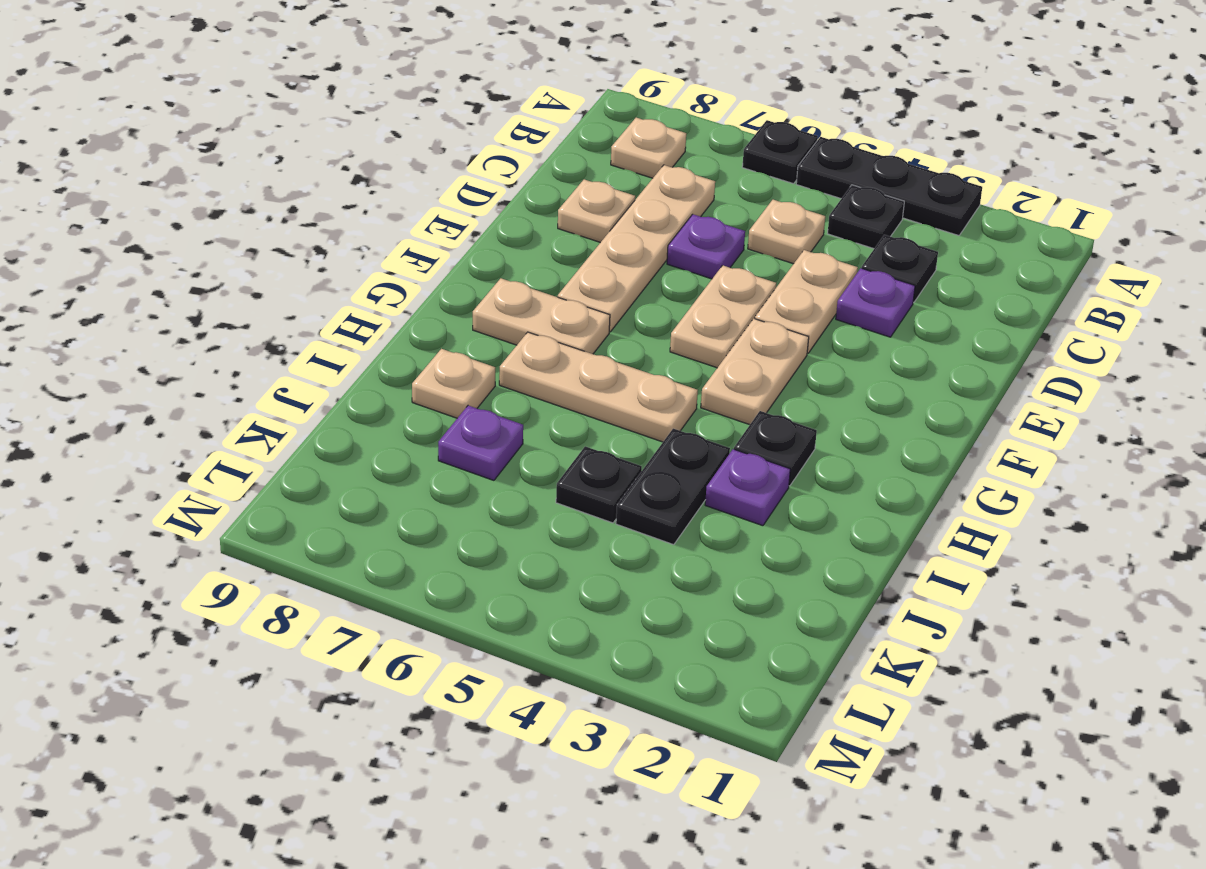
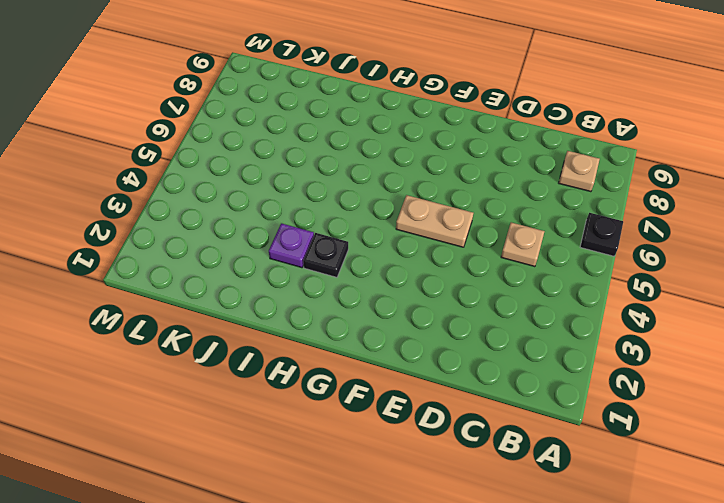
none -> black plate A3:A5 level 1
none -> black plate B4 level 1
none -> black plate C3 level 1

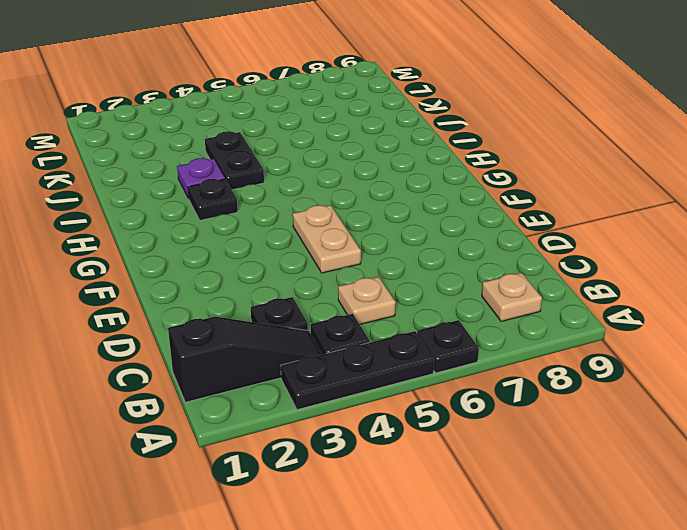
black slope B1:B3 level 1 top 1 -> none
none -> tan plate C7:F7 level 1
none -> purple plate D3 level 1
none -> tan plate D4:E4 level 1

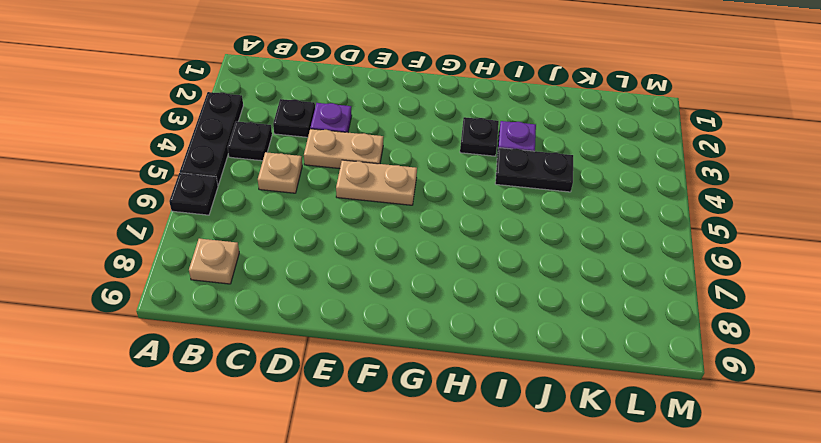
none -> tan plate C7:F7 level 1
none -> purple plate D6 level 1
none -> tan plate D8 level 1

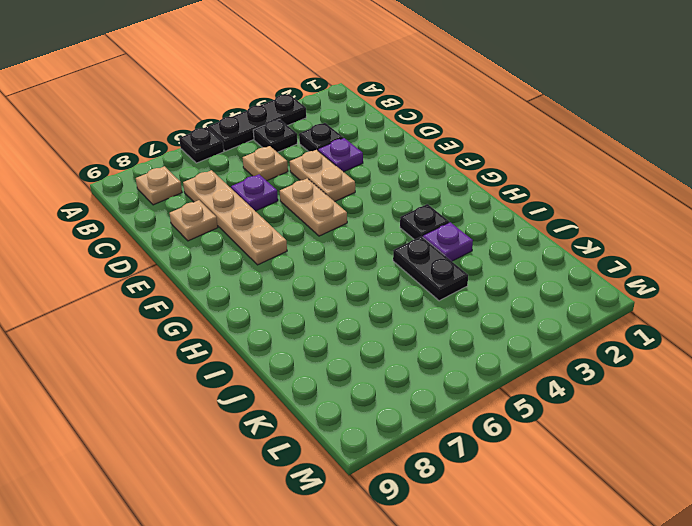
none -> tan plate F4:G4 level 1
none -> tan plate G7:G8 level 1
none -> tan plate H5:H7 level 1

